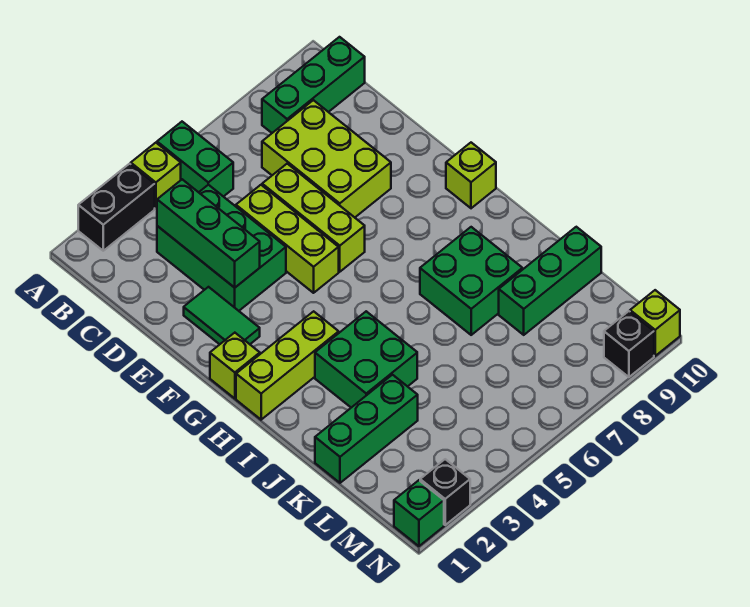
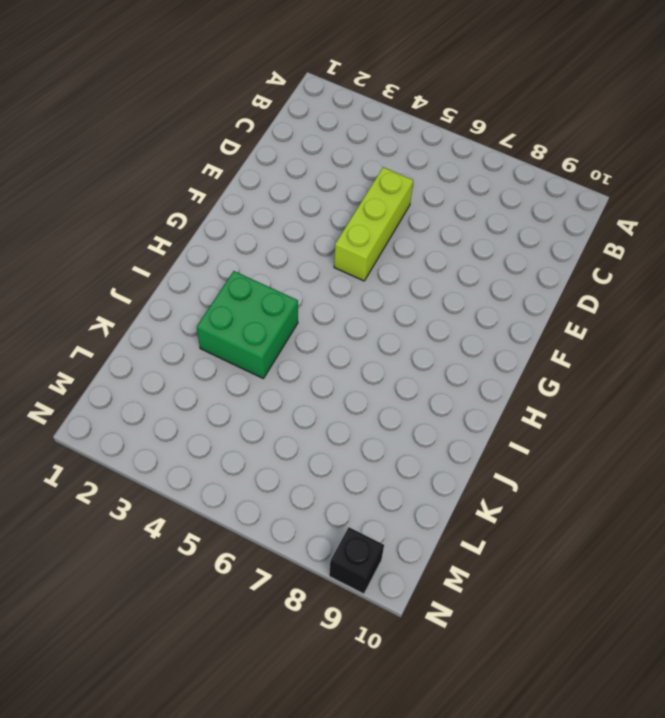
none -> black brick A2:A3 level 1
none -> lime brick A4 level 1
none -> green brick A5:B5 level 1

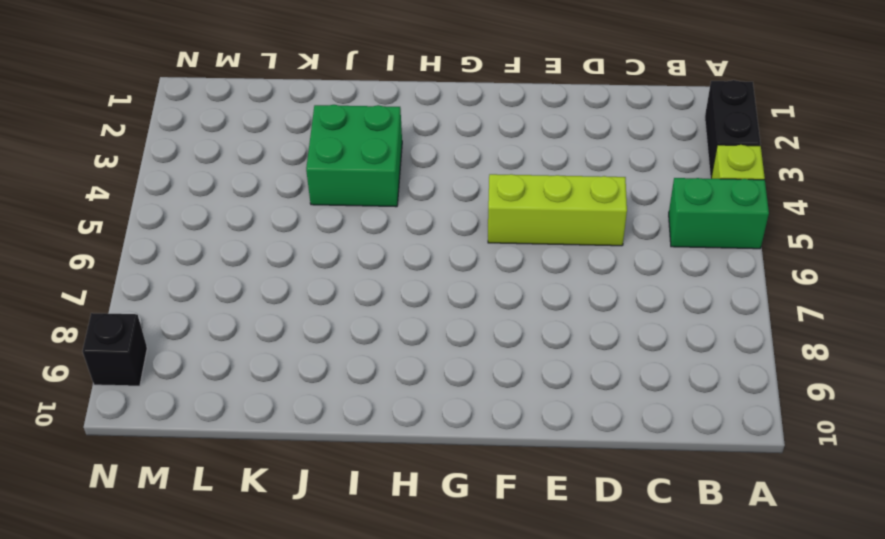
none -> green brick B8:B10 level 1
none -> green brick C3:E4 level 1
none -> lime brick C7:E8 level 1

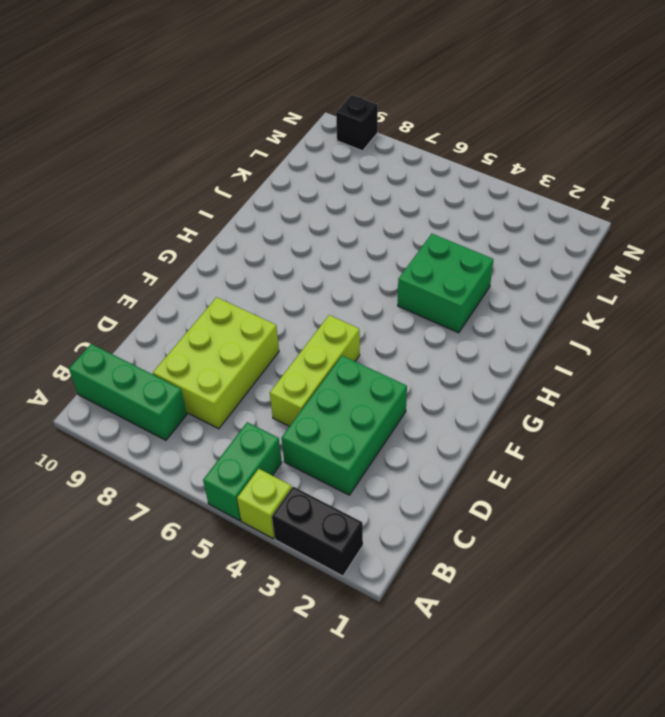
none -> lime brick D6:F6 level 1
none -> green tile E2:F2 level 1
none -> lime brick G1 level 1

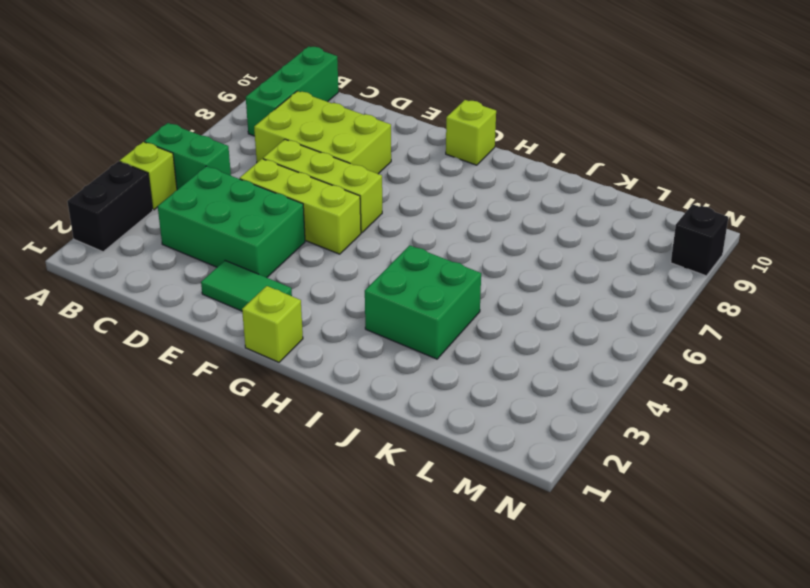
none -> lime brick H1:H3 level 1
none -> green brick I7:J8 level 1
none -> green brick K1:K3 level 1

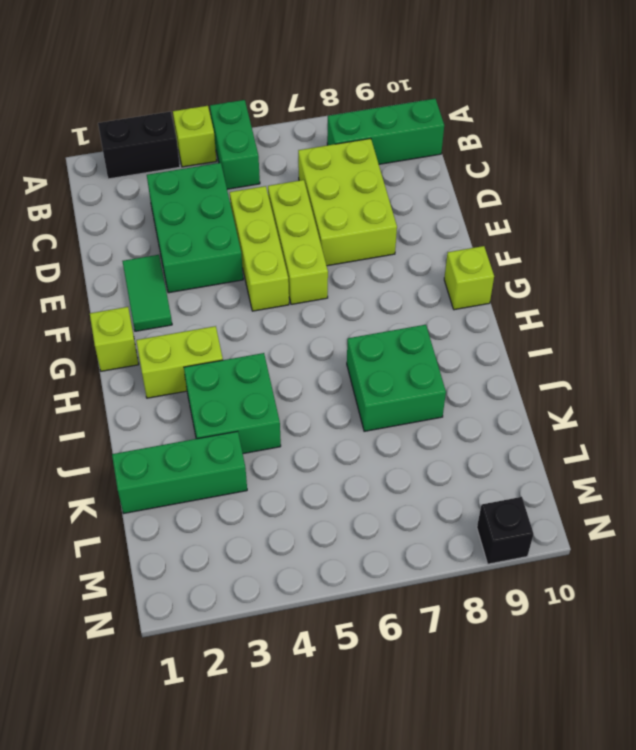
lime brick H2:H3 level 1 -> lime brick H1:H3 level 1
none -> green brick K8:K10 level 1
none -> green brick N1 level 1
none -> black brick N2 level 1

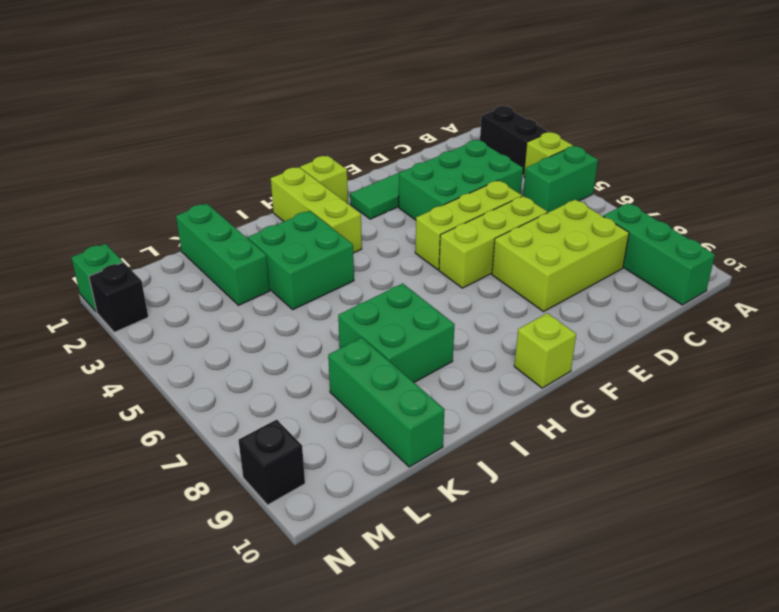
none -> lime brick N10 level 1
none -> green brick C3:E3 level 2

